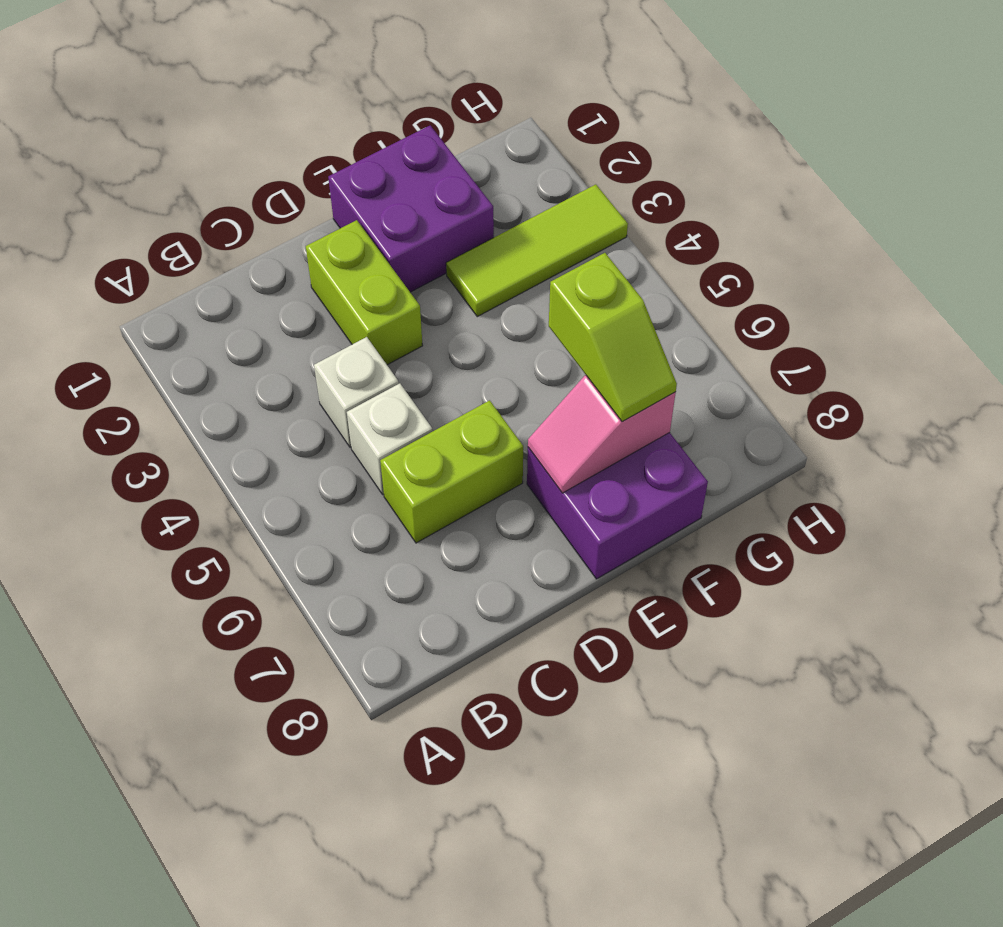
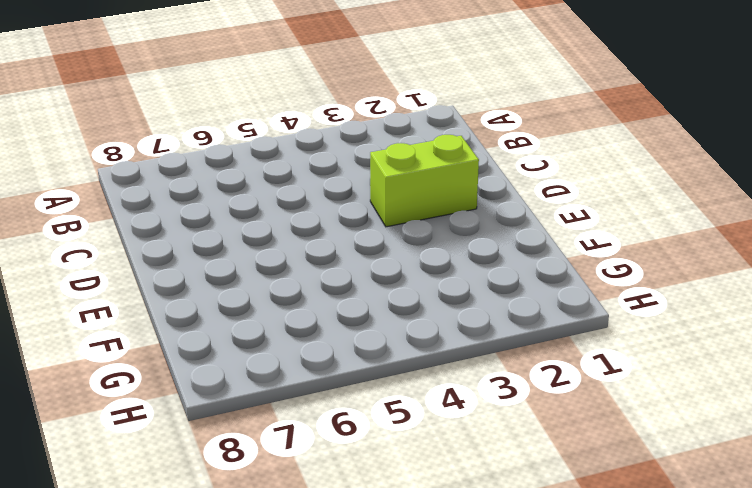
none -> white brick C4 level 1
none -> white brick C5 level 1

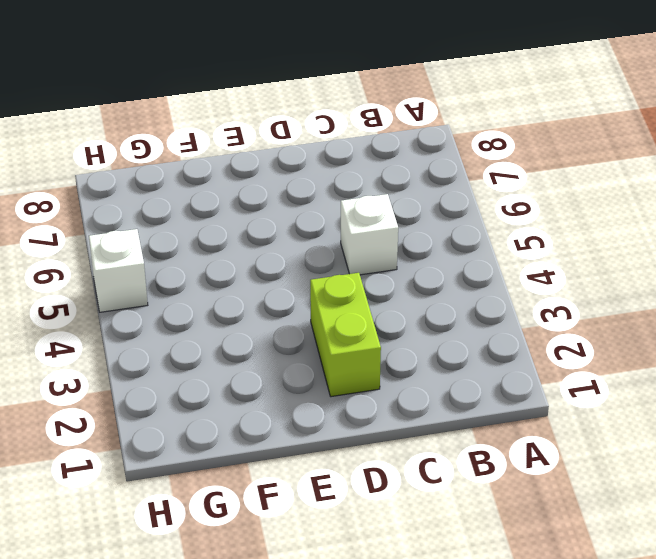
white brick H5 level 1 -> white brick C4 level 1
none -> lime brick C6:D6 level 1
none -> purple brick E1:F2 level 1

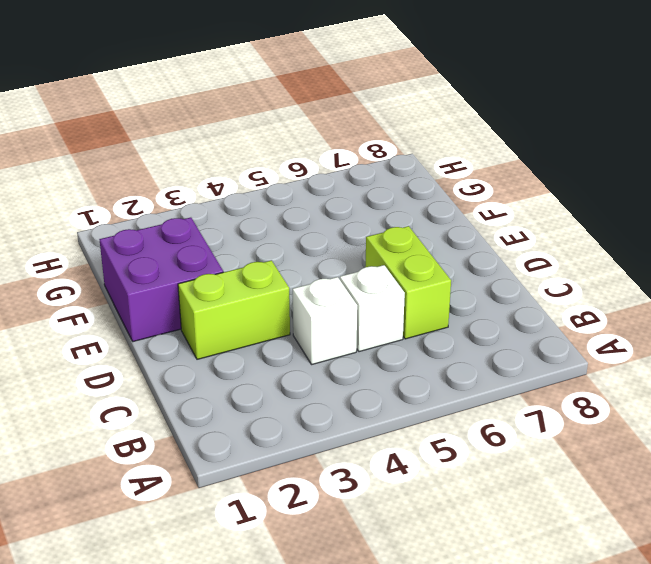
none -> purple brick E7:F8 level 1
none -> lime tile F3:H3 level 1

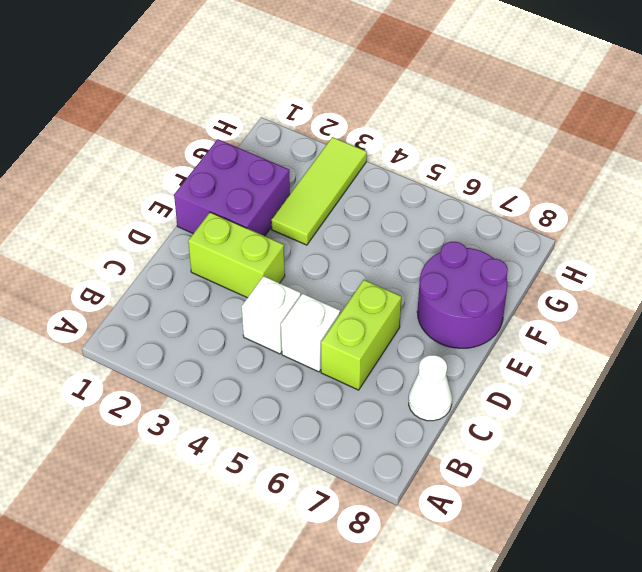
white cone C8 level 1 -> none
purple round brick E7:F8 level 1 -> purple brick E7:F8 level 1
none -> pink slope E7:F7 level 2 top F
none -> lime slope F6:F7 level 3 top 6

